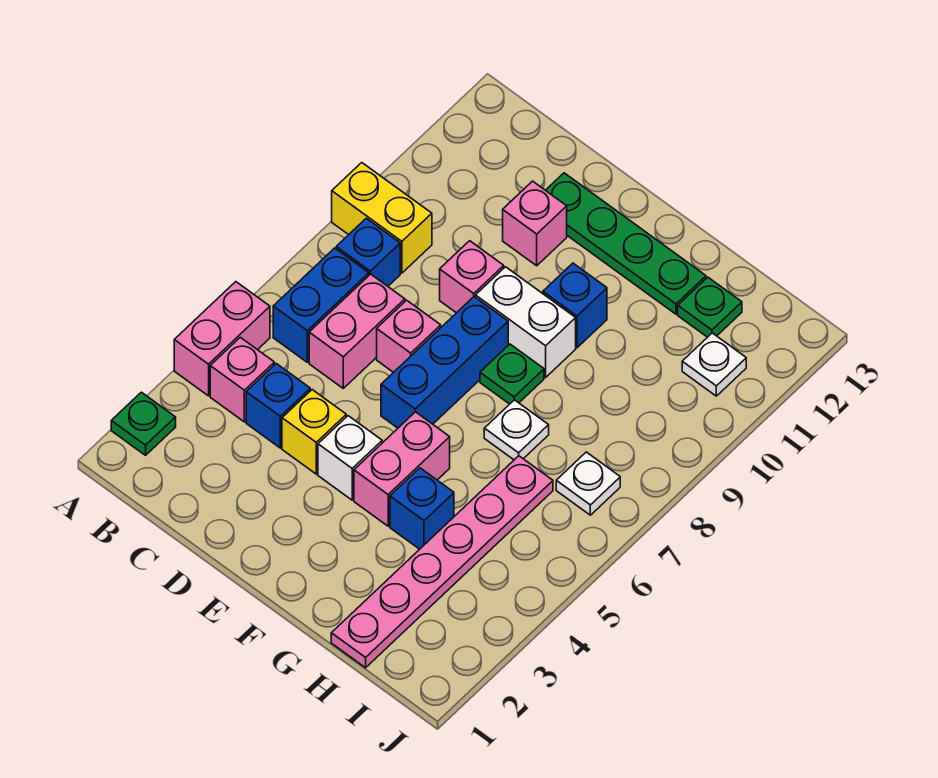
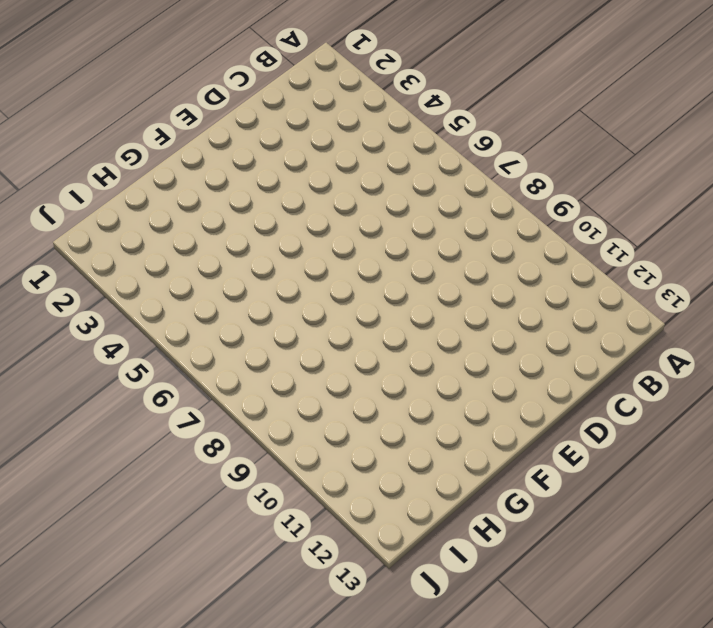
none -> green plate A2 level 1
none -> pink brick A4:A5 level 1
none -> yellow brick A9:B9 level 1

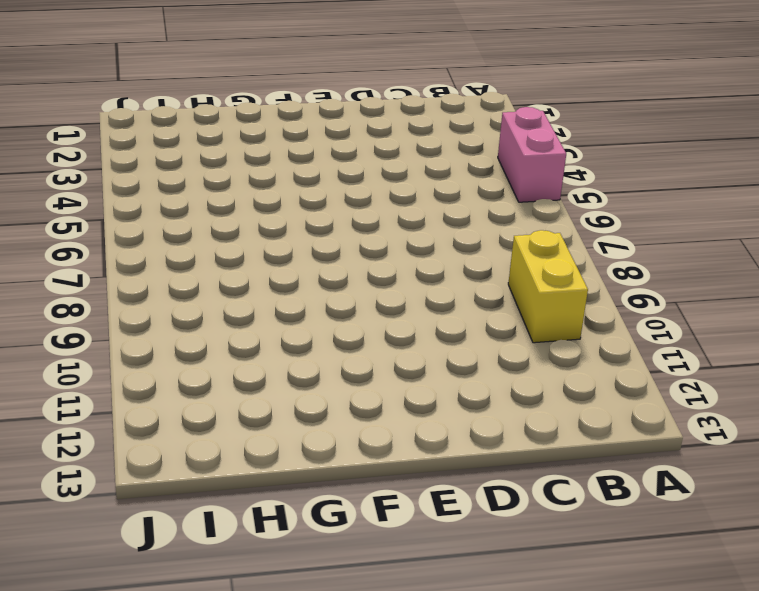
yellow brick B9:B10 level 1 -> yellow brick A9:B9 level 1
none -> green plate A2 level 1
none -> pink brick B4 level 1
none -> blue brick B6:B7 level 1

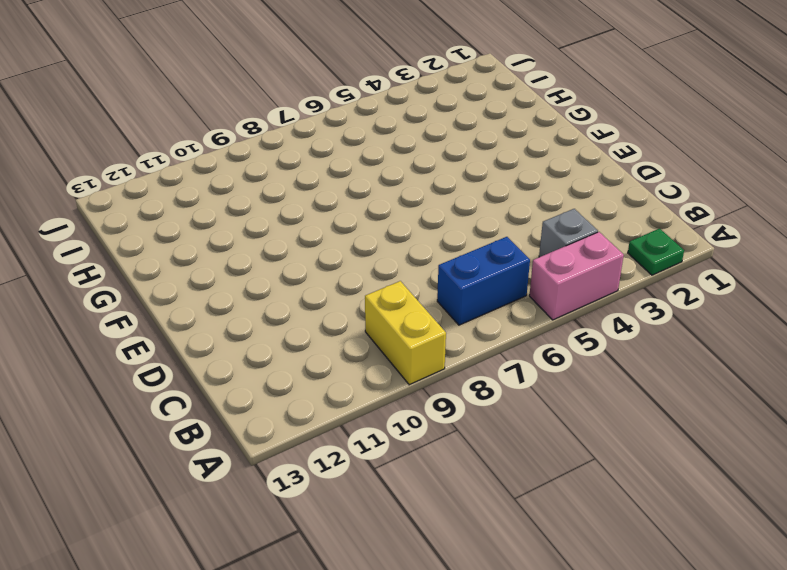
grey brick B4 level 1 -> pink brick B4 level 1
none -> blue brick B8 level 1
none -> blue brick C4 level 1
none -> pink brick C6:C7 level 1

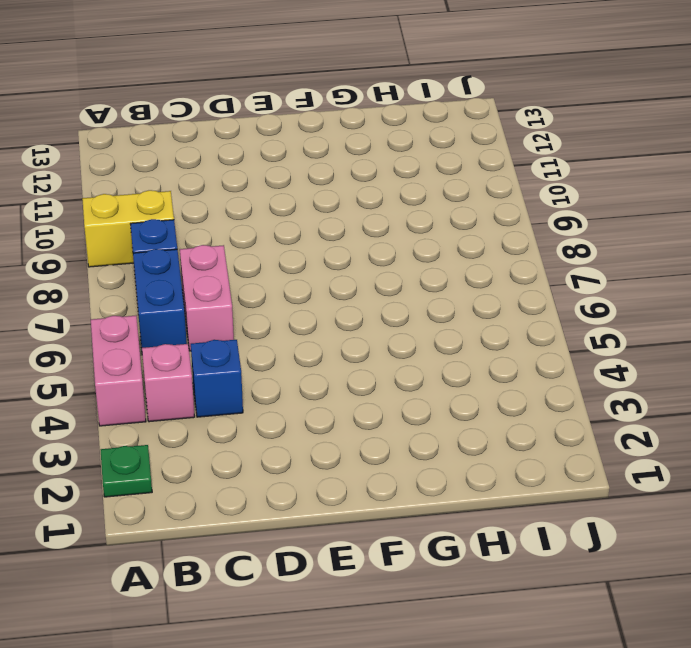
none -> yellow brick D4 level 1
none -> pink brick D7 level 1
none -> pink brick D9 level 1

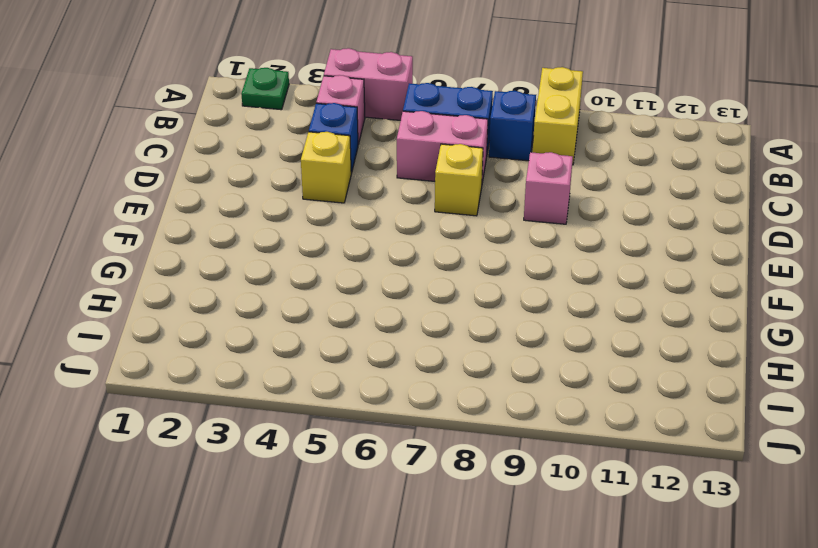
yellow brick D7 level 1 -> pink brick D7 level 1
none -> pink brick D11 level 1
none -> green plate D12:G12 level 1
none -> white brick E4 level 1

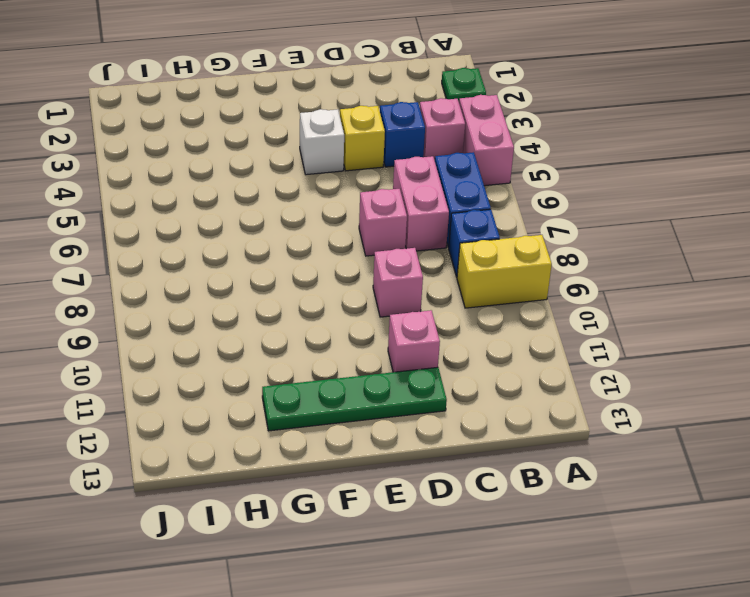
none -> blue brick E6:E8 level 1
none -> white brick E9:F9 level 1
none -> pink brick F4:F5 level 1

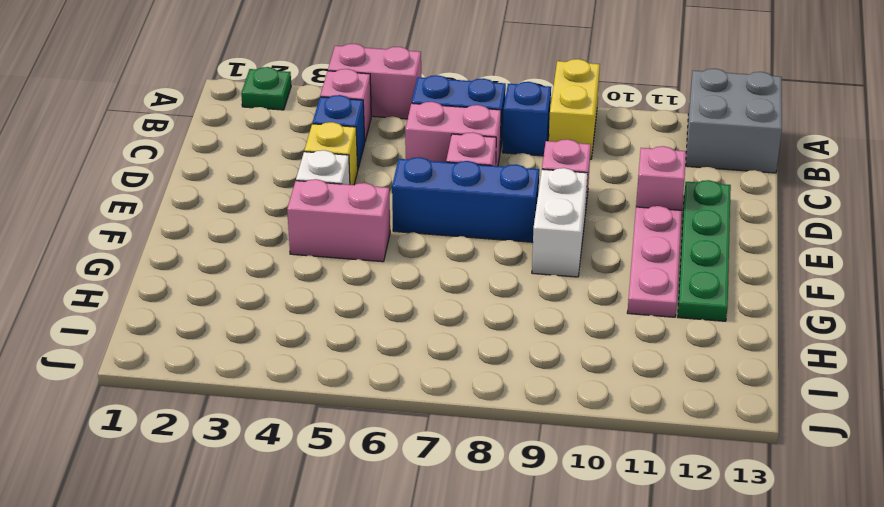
grey brick A12:B13 level 1 -> none
pink plate E11:G11 level 1 -> none
none -> green plate F8 level 1
none -> blue brick F10 level 1
none -> blue brick G4 level 1

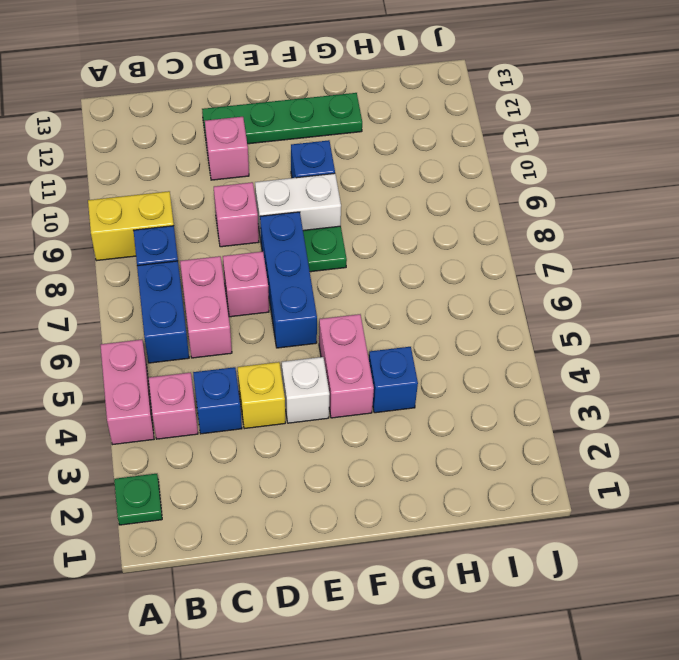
none -> white plate G7 level 1
none -> pink plate H1:H6 level 1
none -> green plate H12 level 1

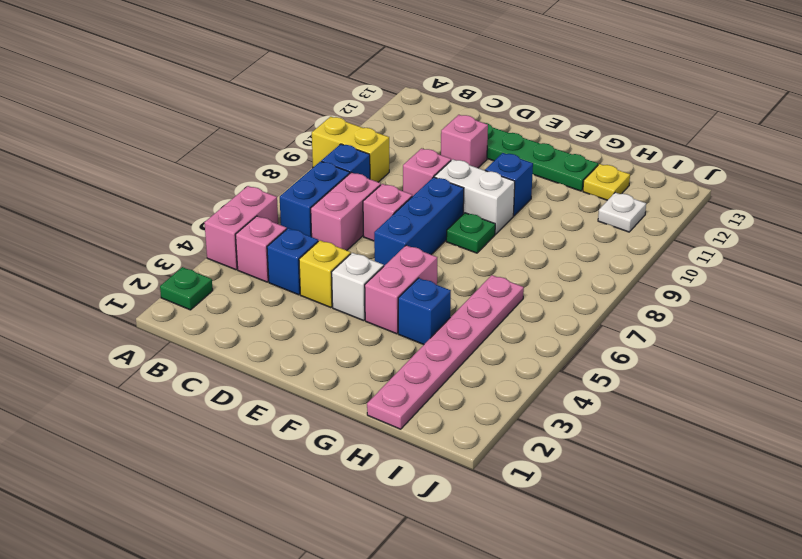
yellow plate H12 level 1 -> green plate H12 level 1
none -> white plate G7 level 1
none -> white plate I7 level 1

